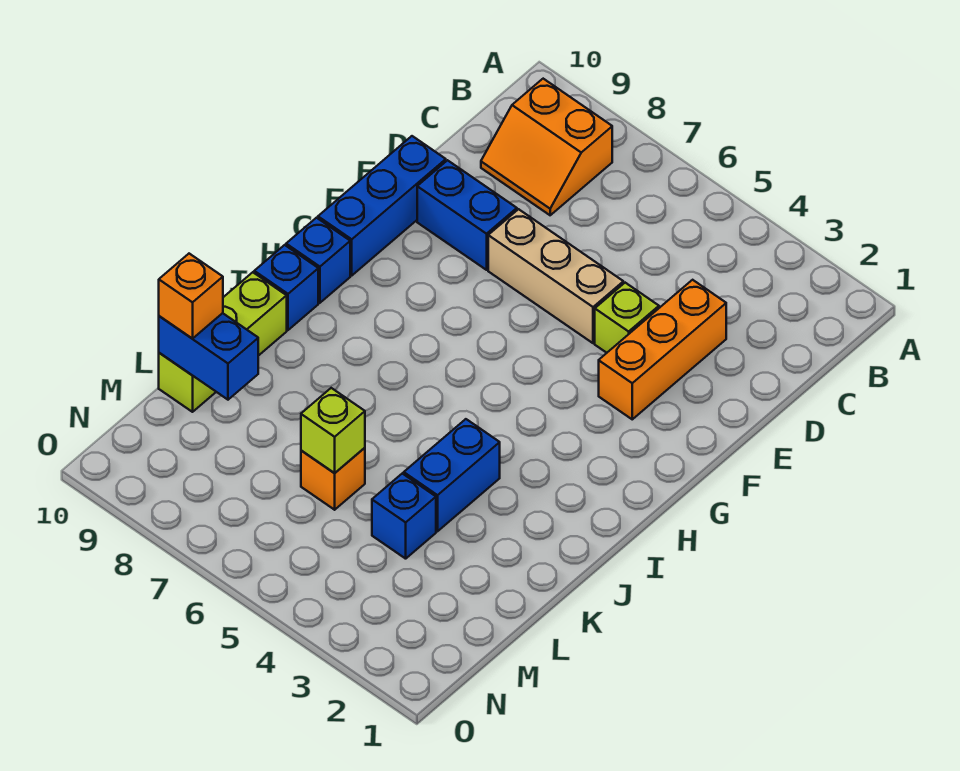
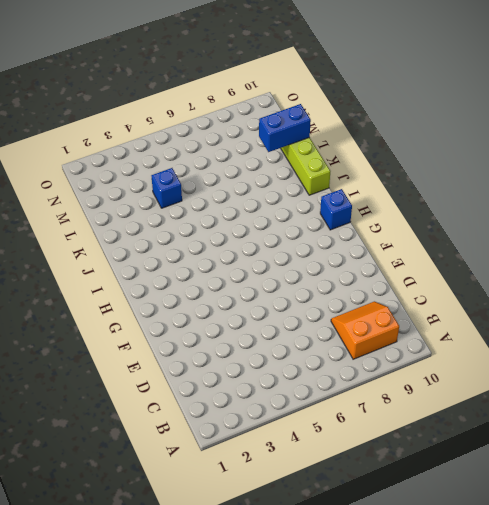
none -> orange brick D3:F3 level 1
none -> lime brick E4 level 1
none -> tan brick E5:E7 level 1

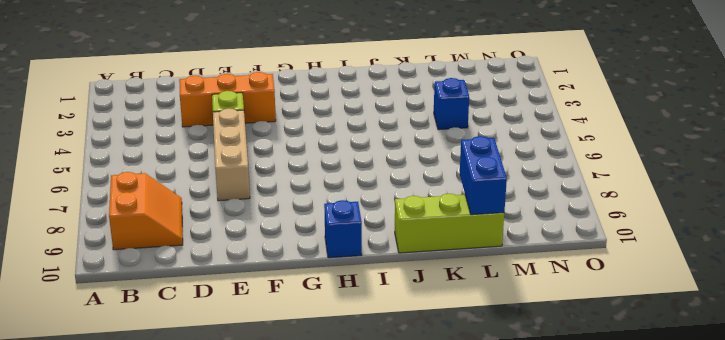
none -> blue brick E8:E9 level 1
none -> blue brick E10:G10 level 1
none -> blue brick I10 level 1

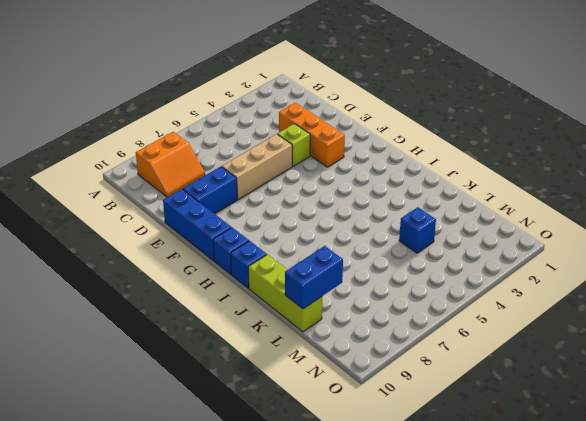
none -> blue brick J4:K4 level 1
none -> orange brick L6 level 1
none -> lime brick L6 level 2

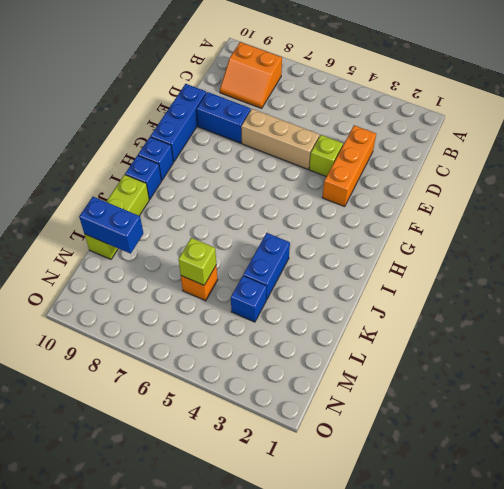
none -> orange brick L10 level 3

